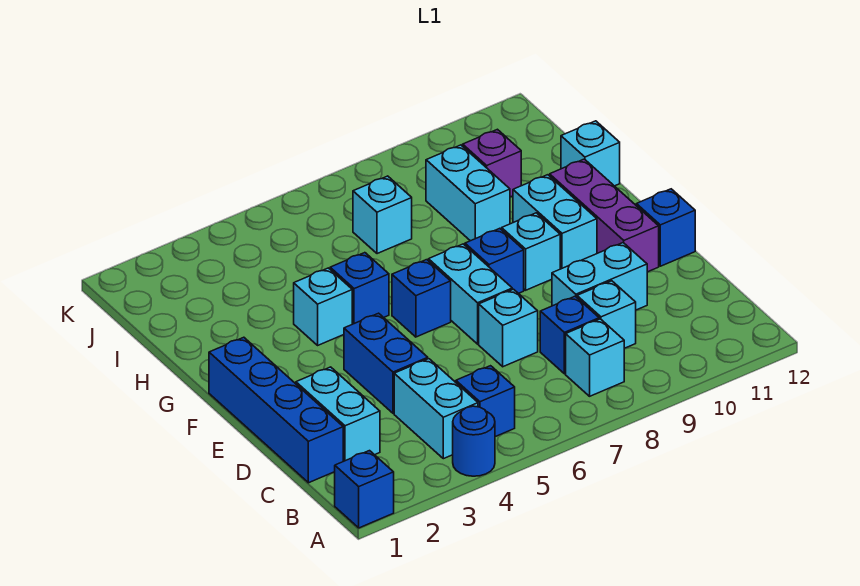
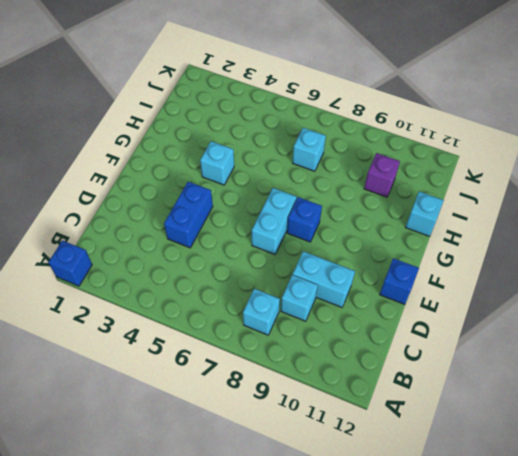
none -> blue round brick A4 level 1
none -> cyan brick B4:C4 level 1
none -> blue brick B5 level 1

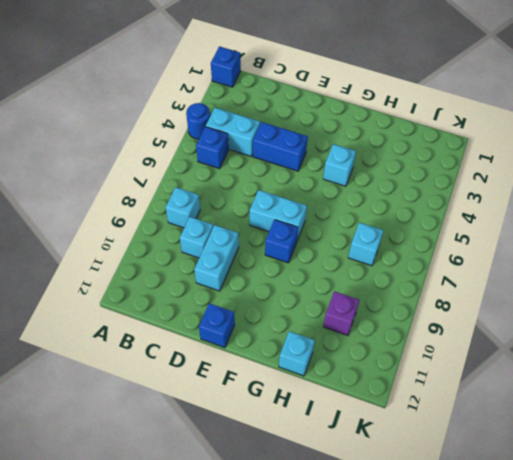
none -> blue brick C1:F1 level 1
none -> cyan brick C2:D2 level 1
none -> blue brick C8 level 1

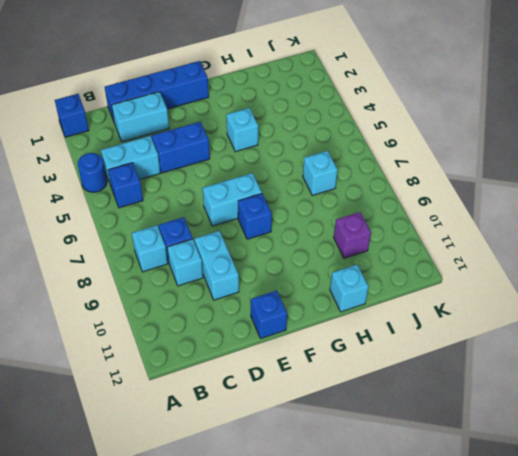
none -> cyan brick D7 level 1
none -> purple brick E11:G11 level 1
none -> blue brick F6 level 1

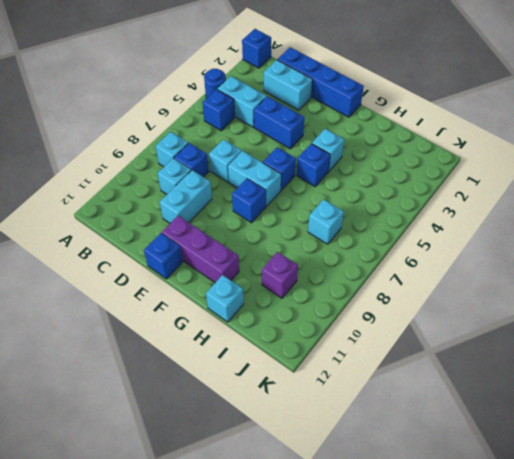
none -> cyan brick F9 level 1
none -> cyan brick F10:G10 level 1
none -> cyan brick H9:I9 level 1

